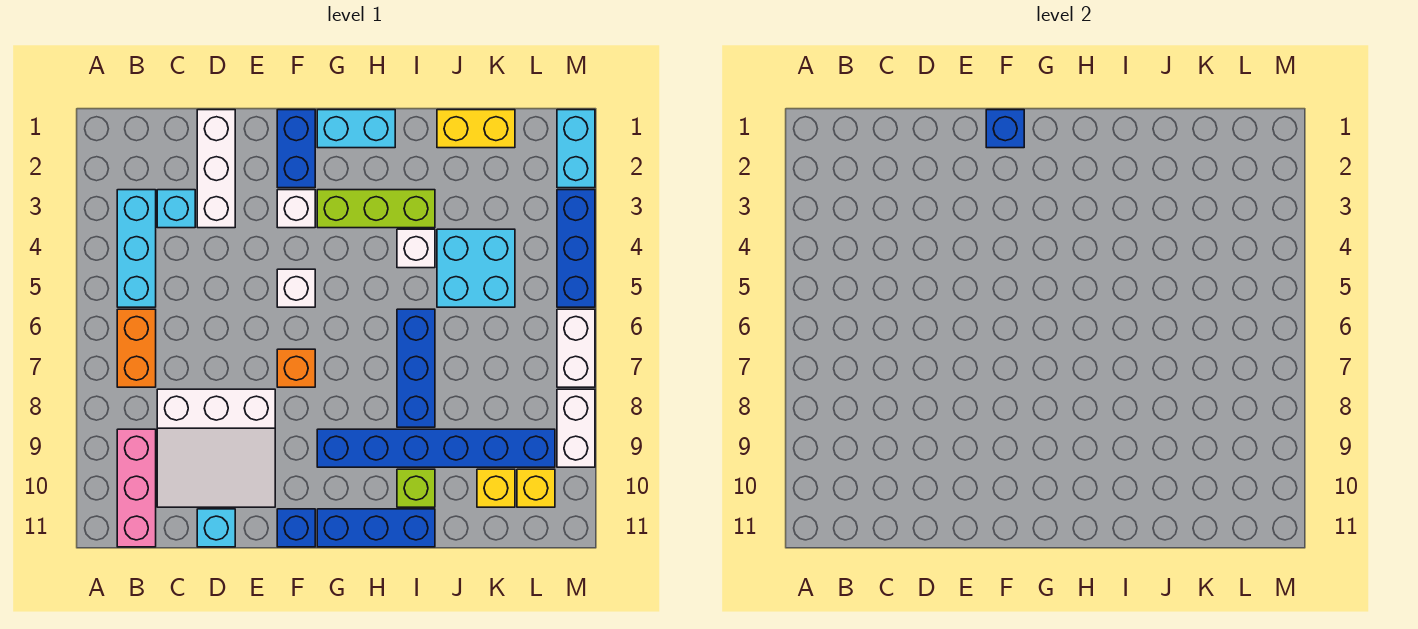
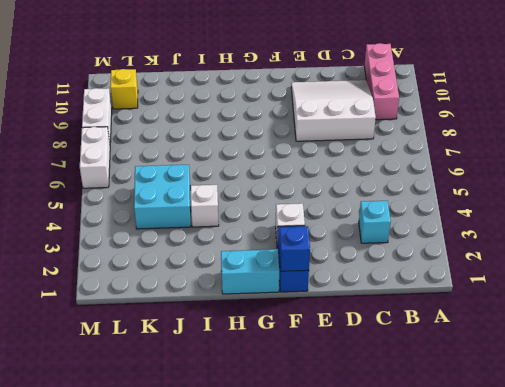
none -> cyan brick B3:B5 level 1
none -> orange brick B6:B7 level 1
none -> white brick D1:D3 level 1

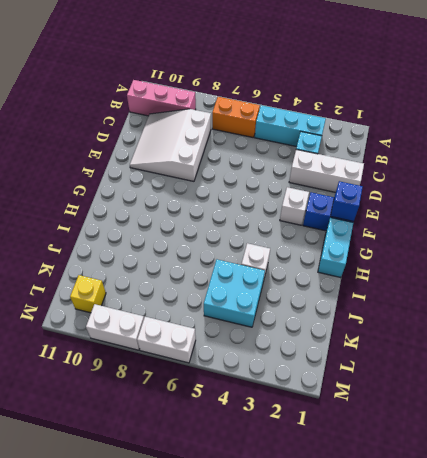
none -> cyan brick D11 level 1
none -> white brick F5 level 1
none -> orange brick F7 level 1

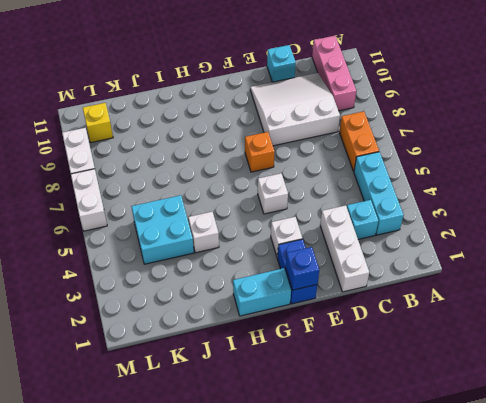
none -> blue brick F11 level 1
none -> lime brick G3:I3 level 1
none -> blue brick G9:L9 level 1

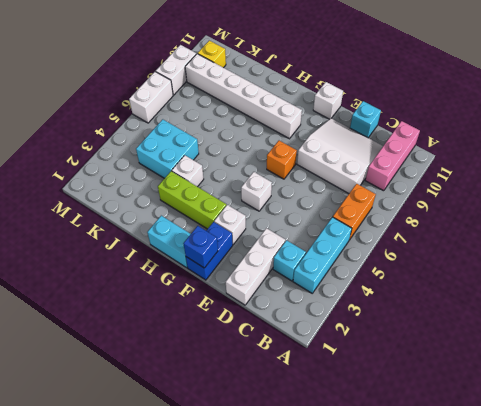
white brick F11 level 1 -> blue brick F11 level 1
white brick G9:L9 level 1 -> blue brick G9:L9 level 1
none -> blue brick G11:I11 level 1
none -> blue brick I6:I8 level 1
none -> lime brick I10 level 1

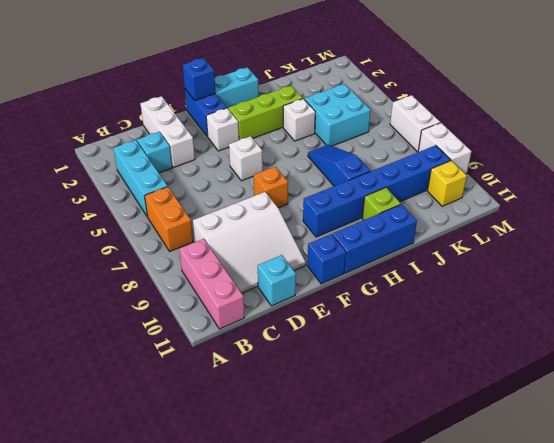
blue slope I6:I8 level 1 top 8 -> blue brick I6:I8 level 1
none -> yellow brick J1:K1 level 1
none -> yellow brick K10 level 1
none -> cyan brick M1:M2 level 1

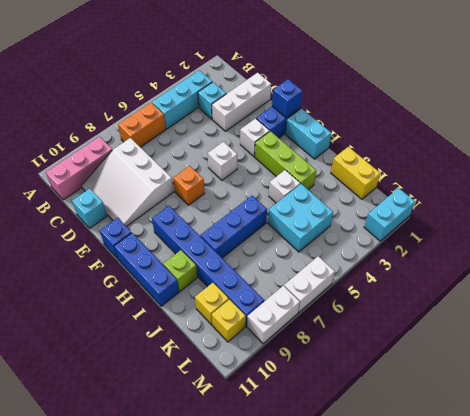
none -> blue brick M3:M5 level 1

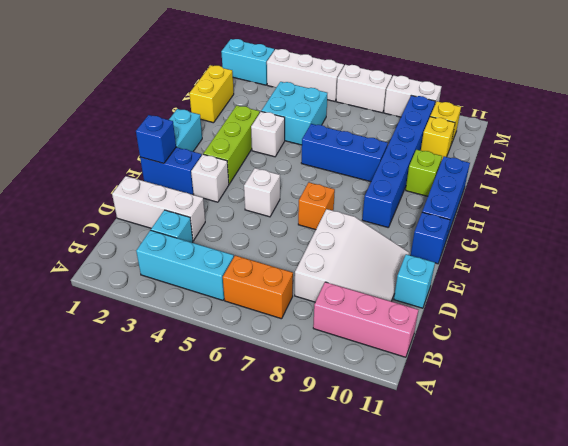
white brick M3:M5 level 1 -> blue brick M3:M5 level 1

